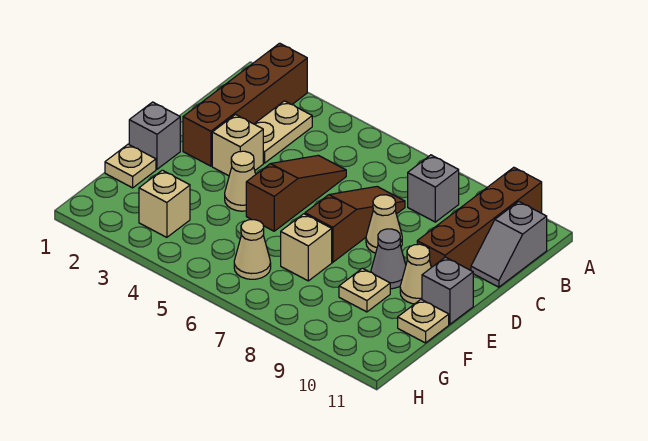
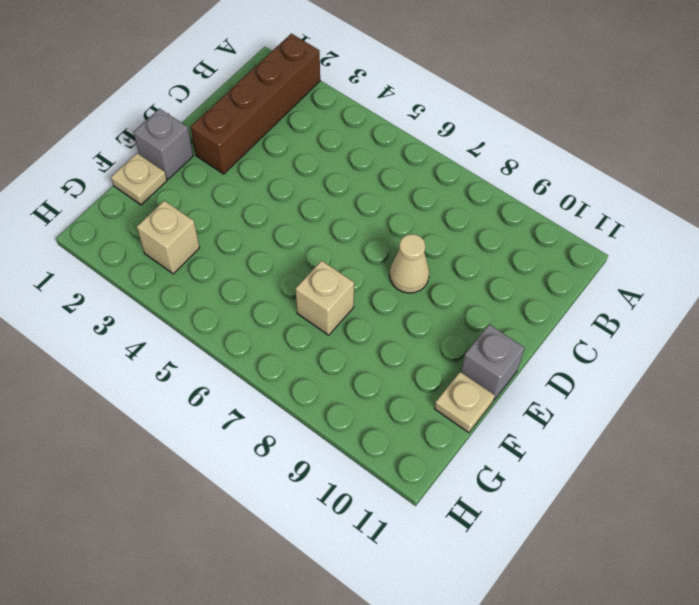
none -> brown brick A10:D10 level 1
none -> tan plate B3:C3 level 1
none -> grey brick B8 level 1

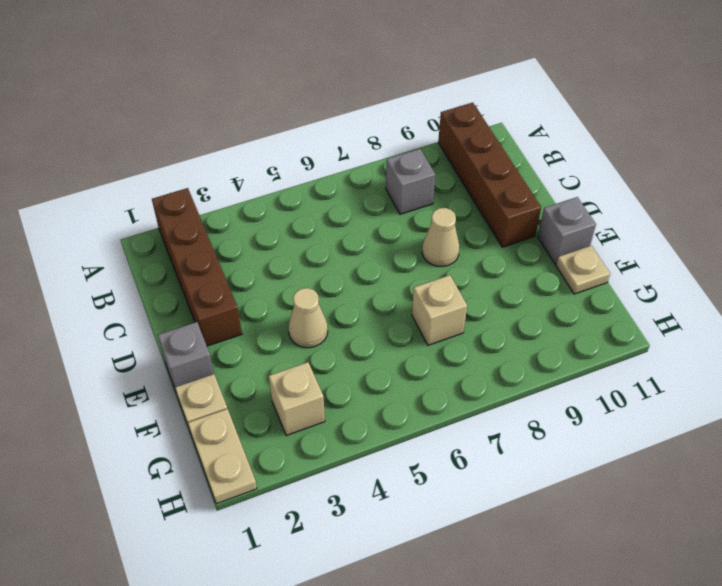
tan plate G1:H1 level 1 -> tan plate B3:C3 level 1
none -> grey slope B11:C11 level 1 top B
none -> brown slope C5:E5 level 1 top E
none -> brown slope C7:E7 level 1 top E

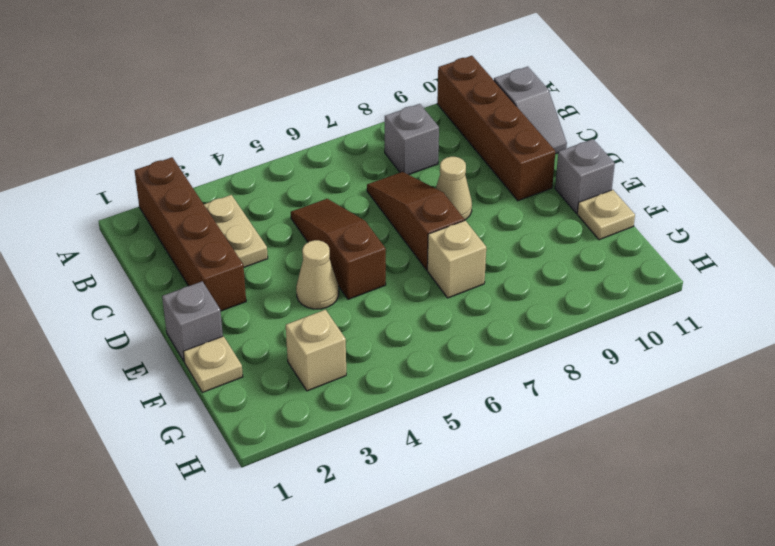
none -> tan brick D3 level 1
none -> grey cone E9 level 1
none -> tan cone E10 level 1

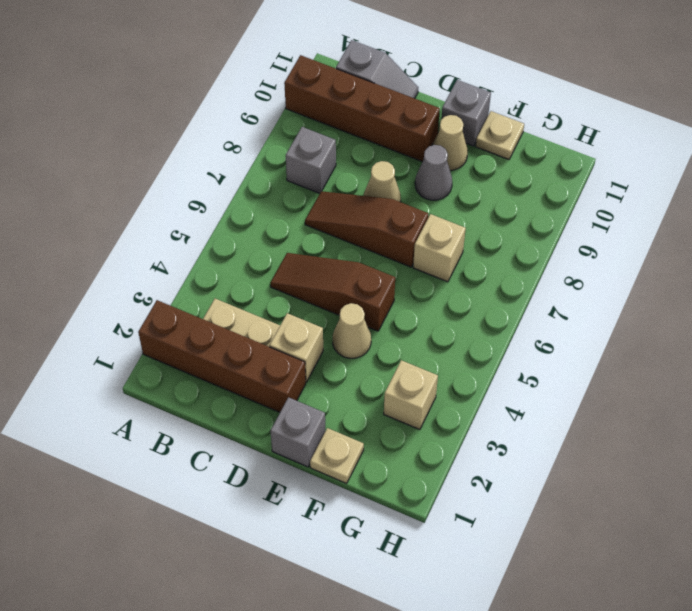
none -> tan plate F9 level 1
none -> tan cone G6 level 1

